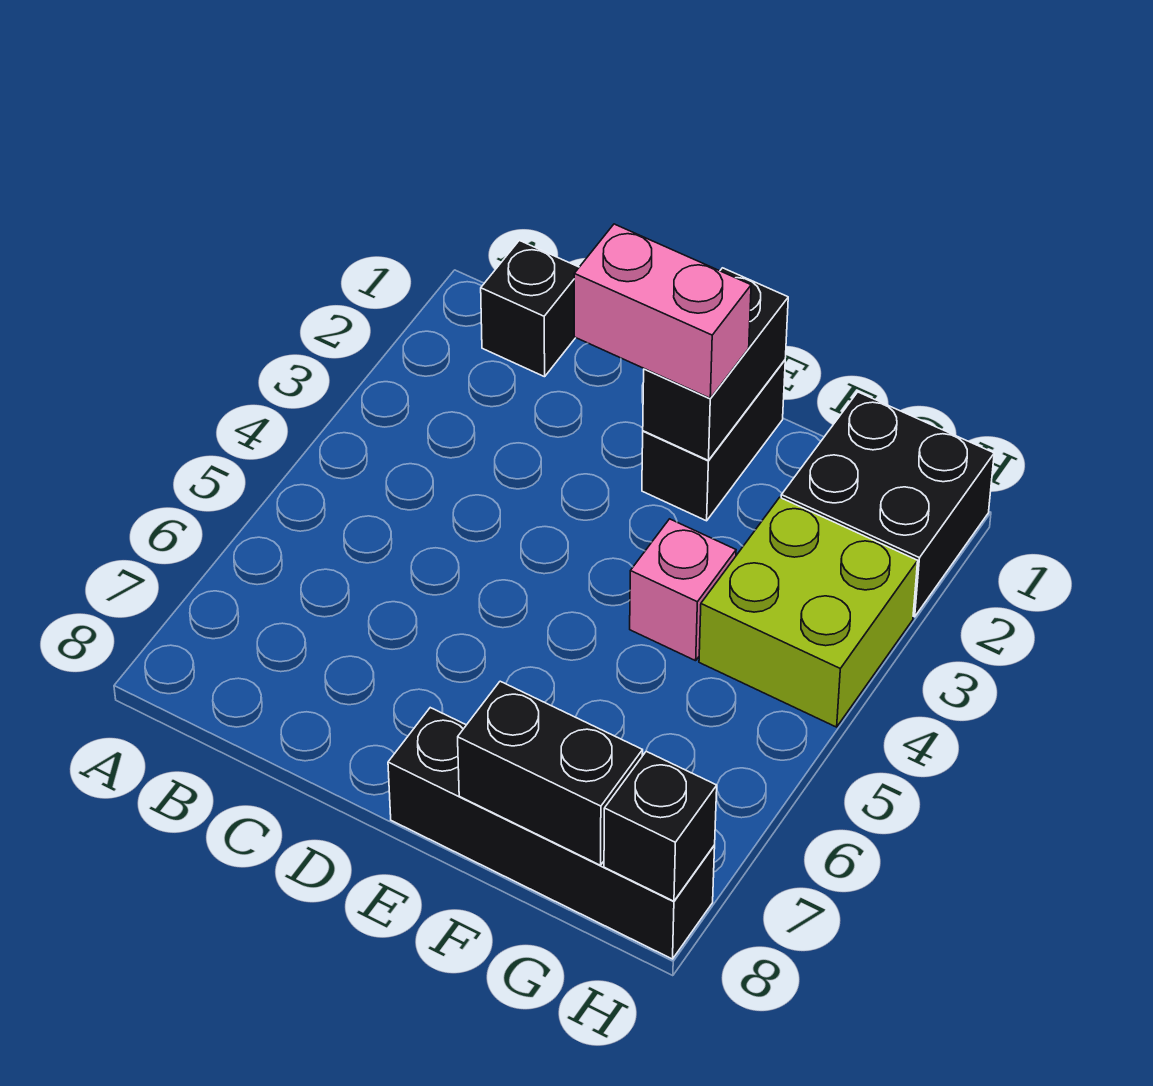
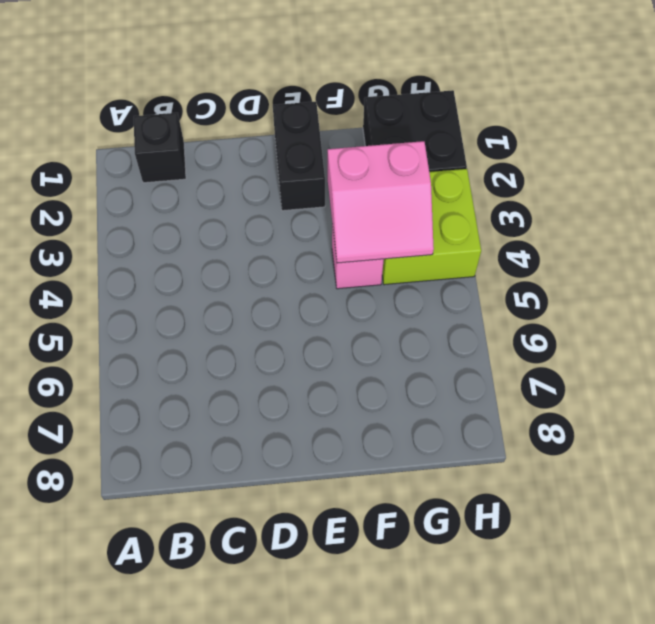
pink slope F3:G4 level 2 top 3 -> none
none -> black brick E8:H8 level 1
none -> black brick E1:E2 level 2

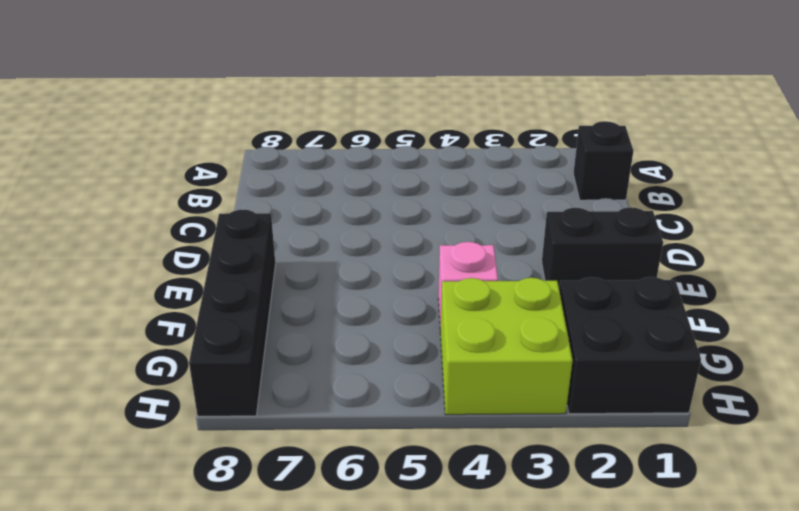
none -> black brick E1:E2 level 2
none -> black brick F8:G8 level 2

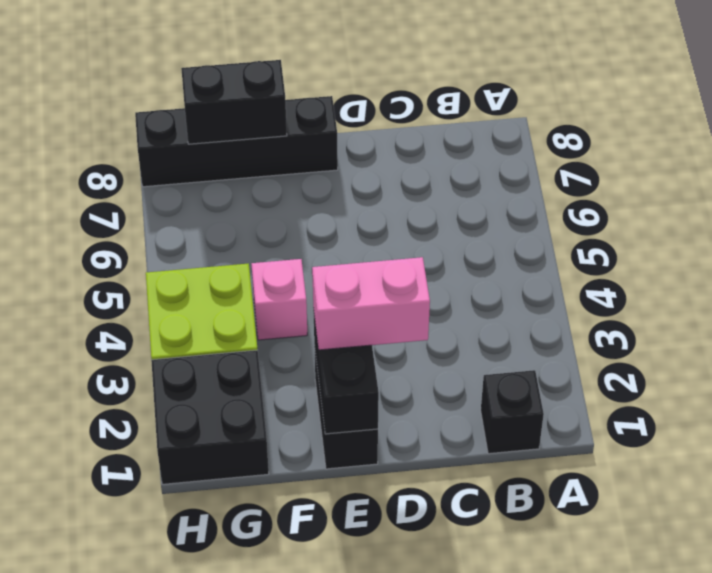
none -> black brick H8 level 2

